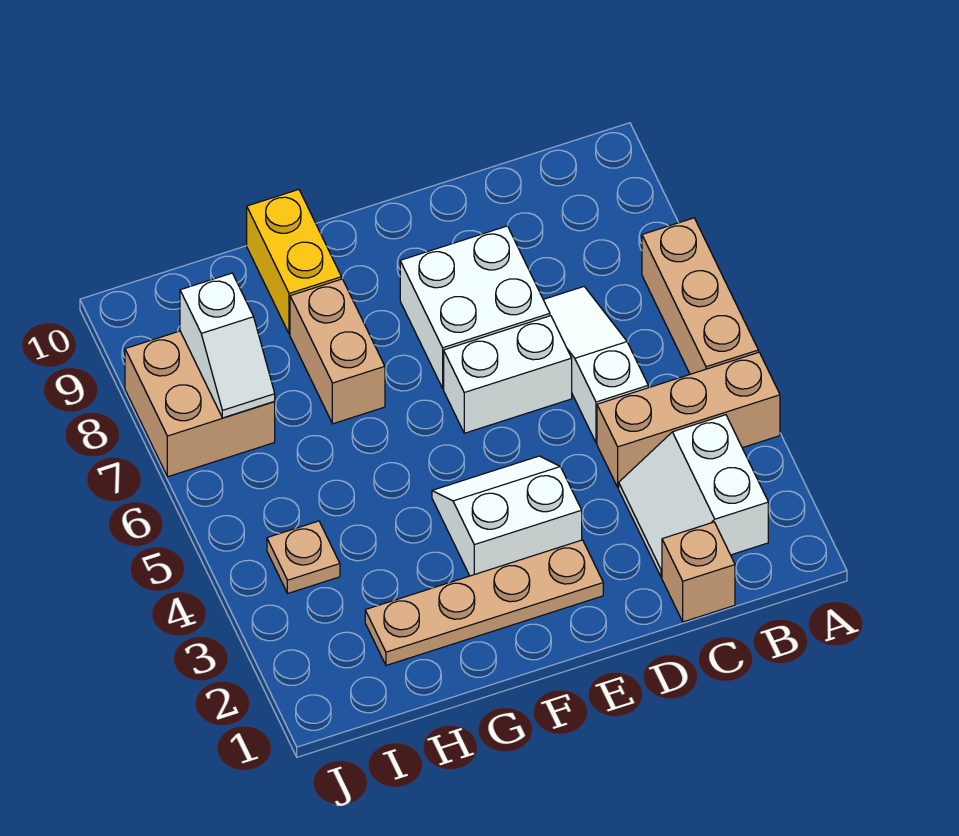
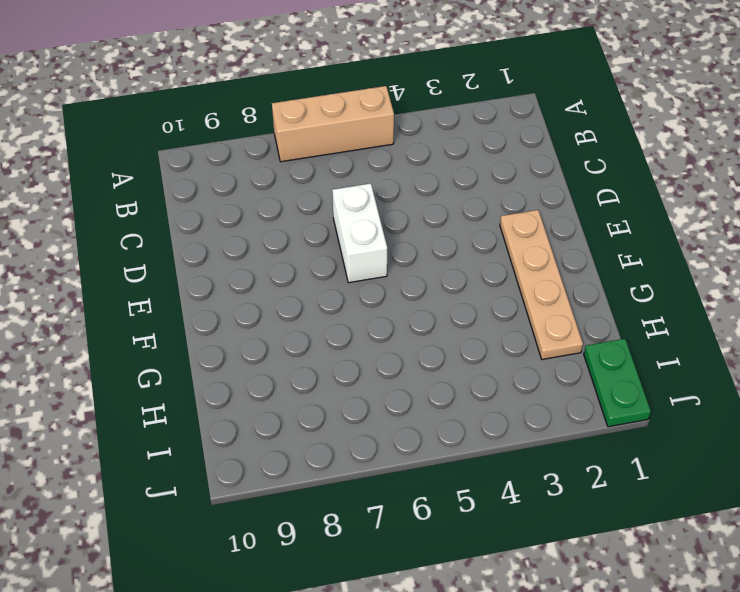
green plate I1:J1 level 1 -> none
none -> tan brick A4:C4 level 1
none -> white slope B2:C3 level 1 top B
none -> tan brick C1 level 1

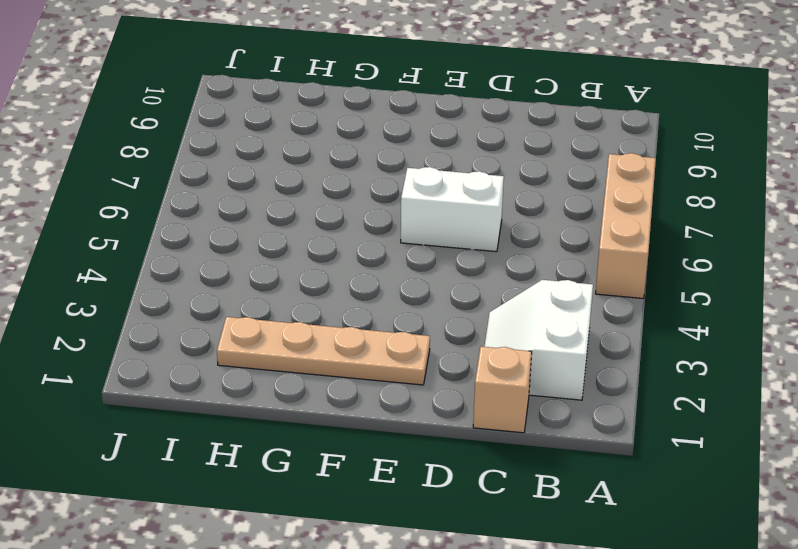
none -> tan brick A4:C4 level 1
none -> white slope C5:C7 level 1 top 5
none -> white brick D7:E8 level 1

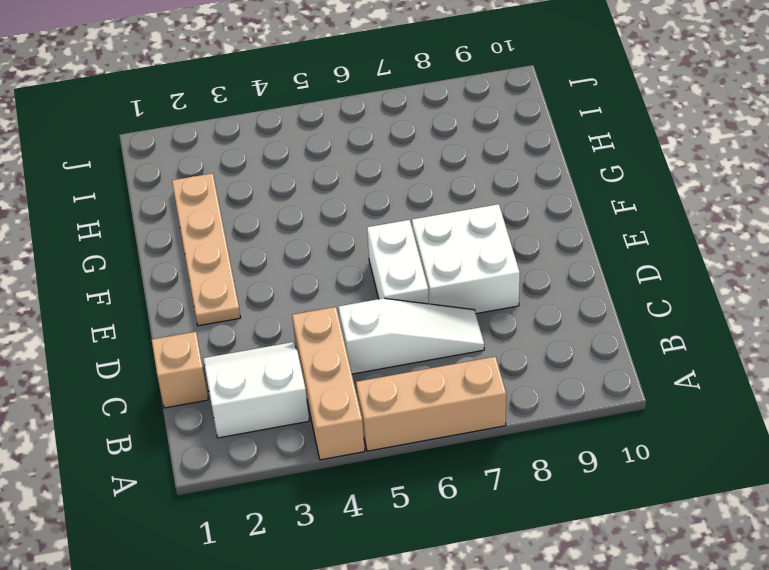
none -> white slope E3:F4 level 1 top 3
none -> tan brick G7:G8 level 1
none -> yellow brick G9:G10 level 1

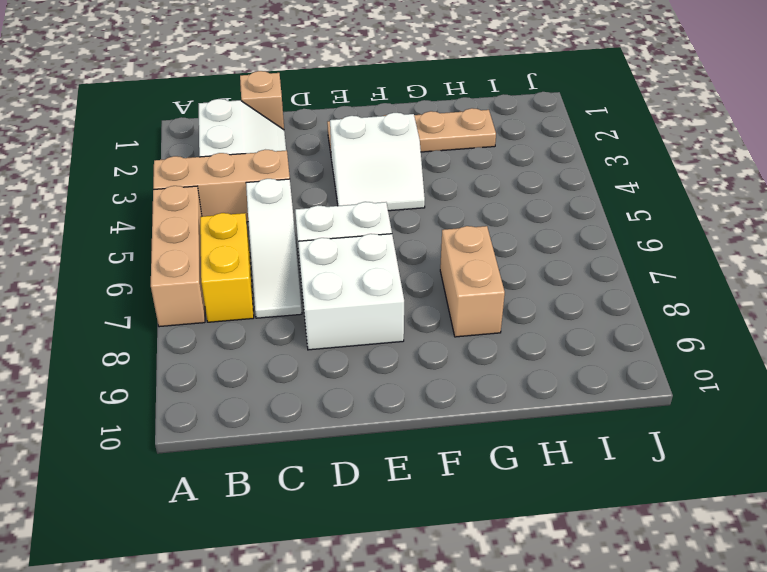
yellow brick B6:B7 level 1 -> yellow brick G9:G10 level 1
none -> tan plate I4 level 1
none -> tan brick I7:J8 level 1
none -> white slope I7:I8 level 2 top 8

